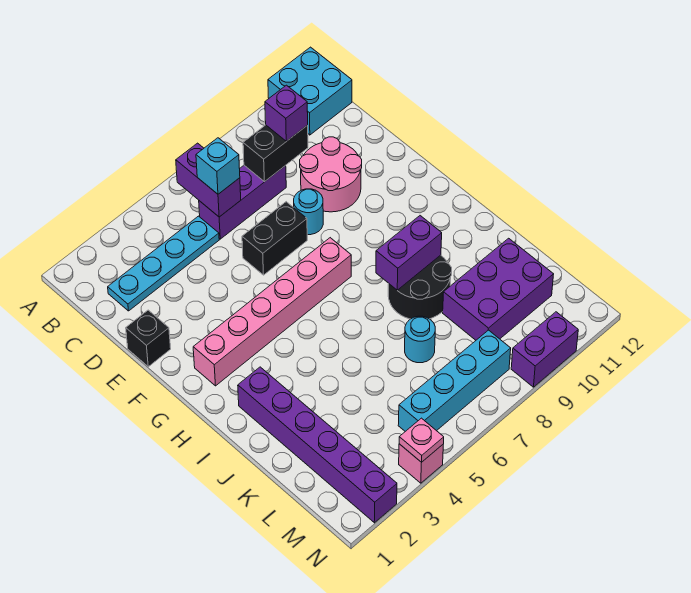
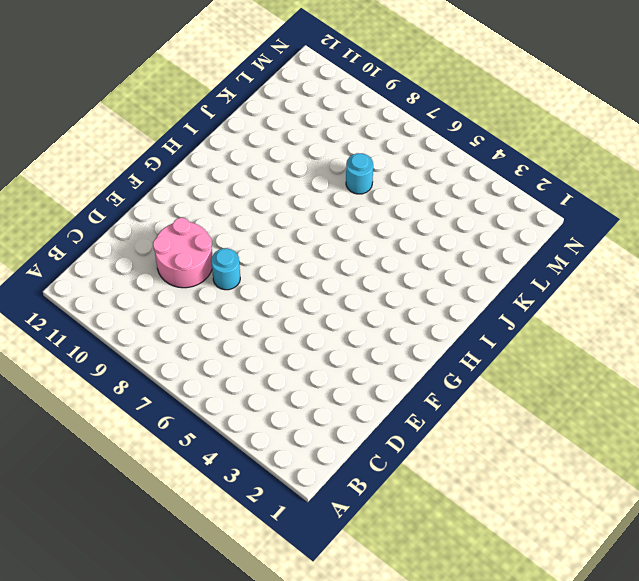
none -> cyan brick A11:B12 level 1
none -> cyan plate C2:C5 level 1
none -> purple brick C6:C8 level 1

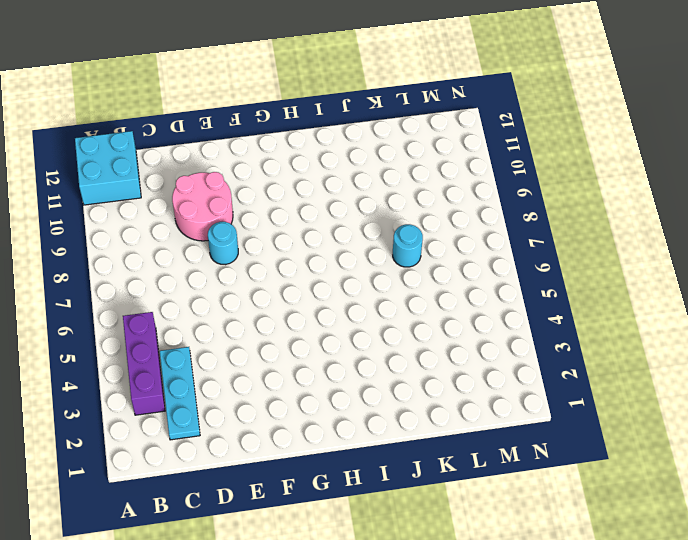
purple brick B3:B5 level 1 -> purple brick C6:C8 level 1
cyan plate C2:C4 level 1 -> cyan plate C2:C5 level 1
none -> black brick E1 level 1
none -> black brick E6:E7 level 1
none -> pink brick G2:G7 level 1

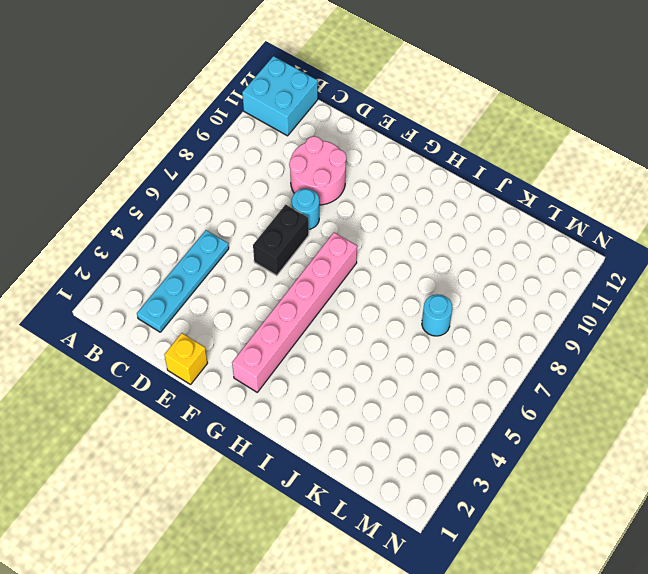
yellow brick E1 level 1 -> black brick E1 level 1
none -> purple brick C6:C8 level 1
none -> purple brick I2:N2 level 1
none -> black round brick I8:J9 level 1

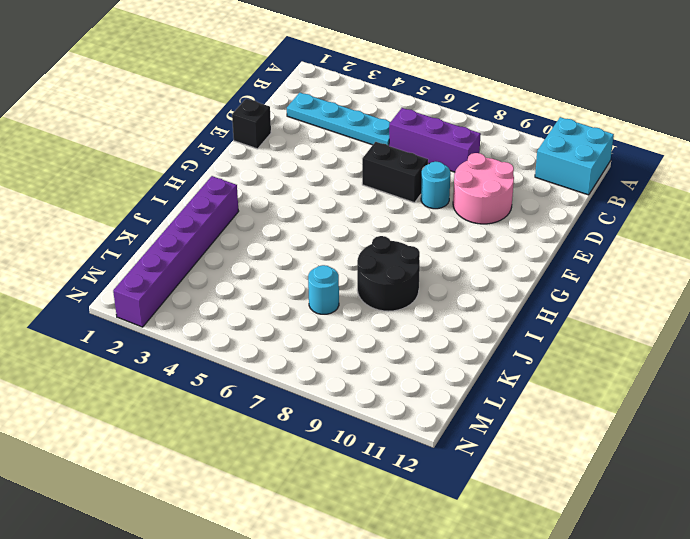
none -> pink brick G2:G7 level 1
none -> purple brick K9:L11 level 1
none -> cyan brick M5:M8 level 1

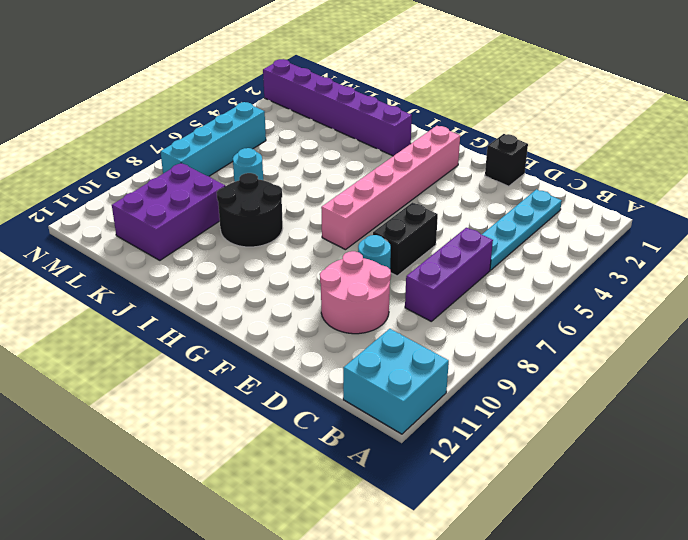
none -> pink brick N4 level 1
none -> purple brick N9:N10 level 1
none -> purple brick B6:C6 level 2

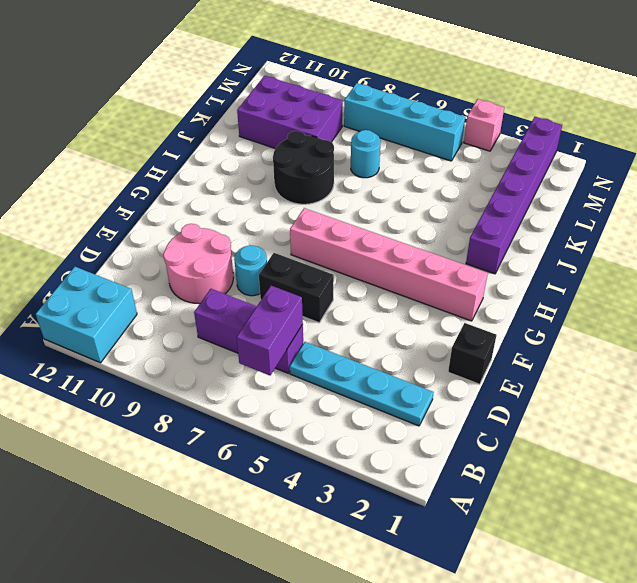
none -> purple brick N9:N10 level 1
none -> black brick C8:C9 level 2
none -> purple brick I8:I9 level 2

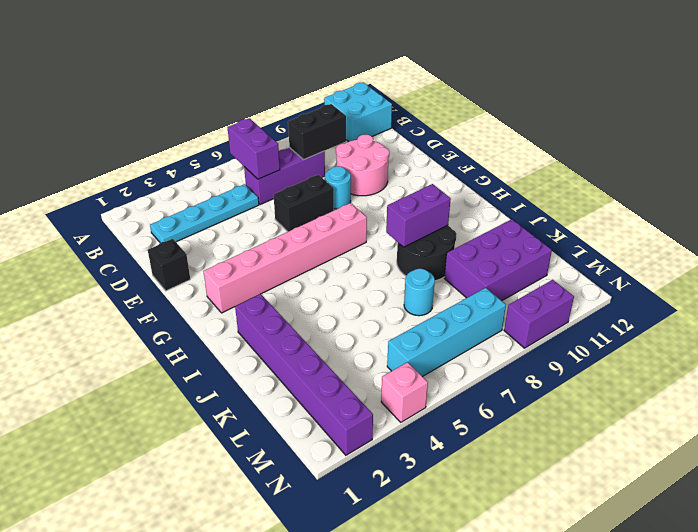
none -> pink plate N4 level 2
none -> cyan brick C6 level 3
none -> purple brick C9 level 3

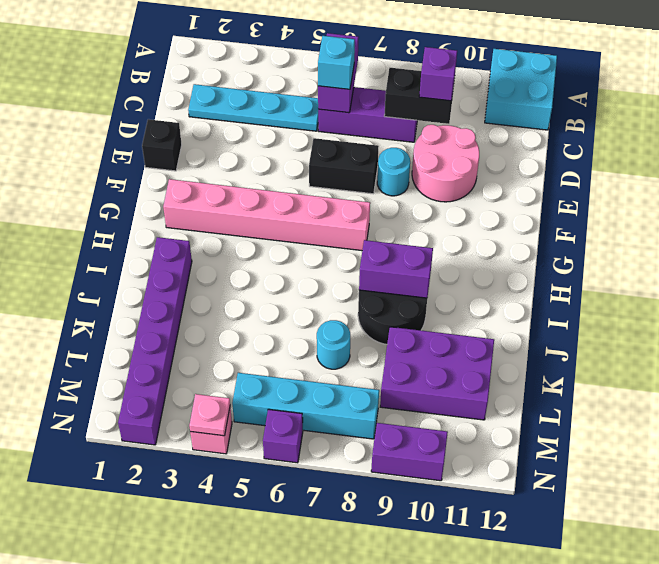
purple brick N6 level 1 -> none

